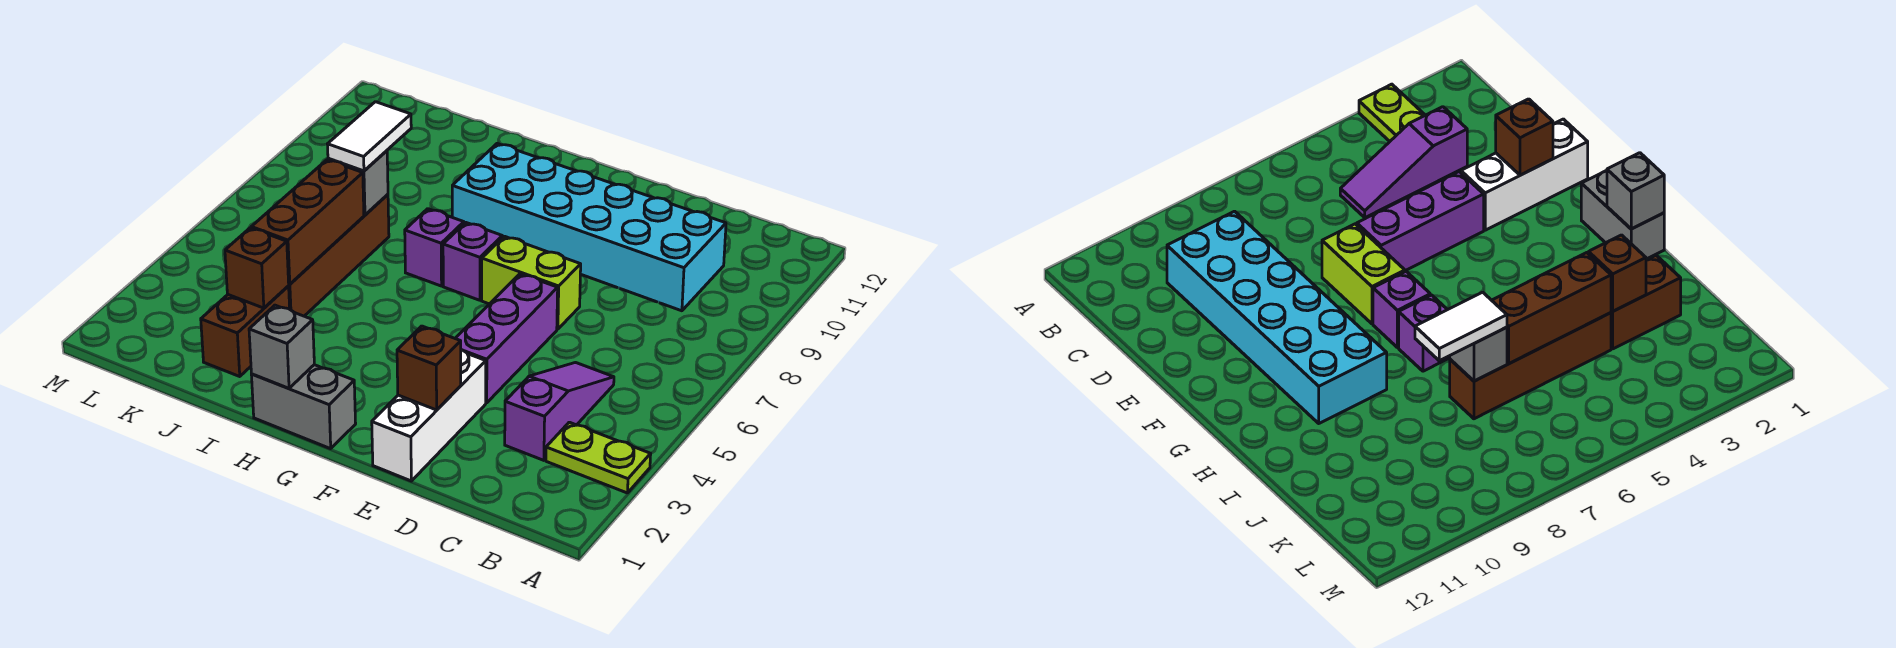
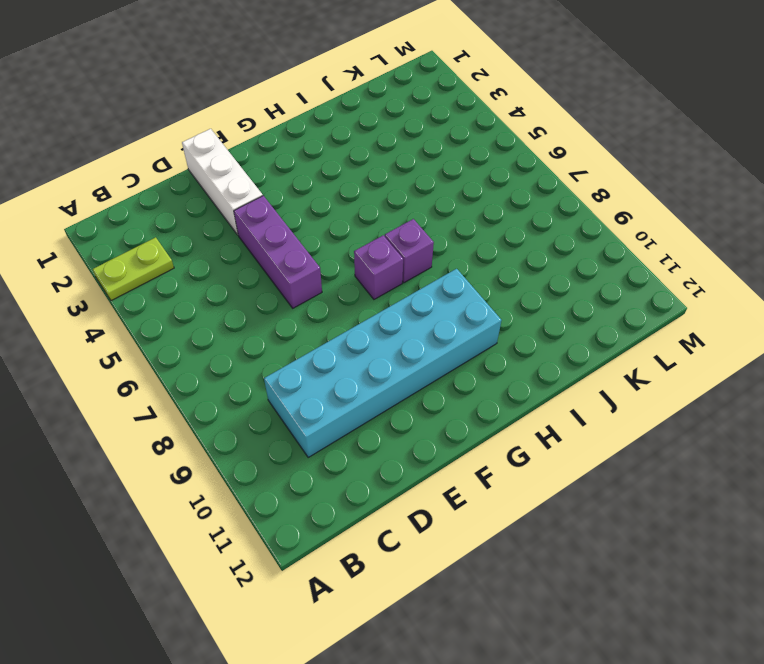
none -> purple slope C3:C5 level 1 top 3
none -> lime brick E7:F7 level 1
none -> grey brick G1:H1 level 1

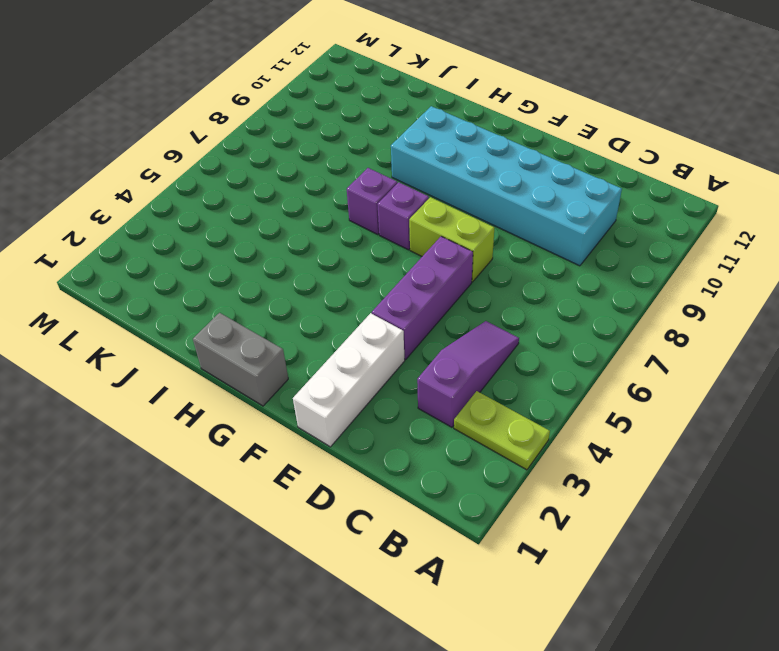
none -> brown brick J2:J3 level 1
none -> brown brick J4:J7 level 1
none -> brown brick E2 level 2

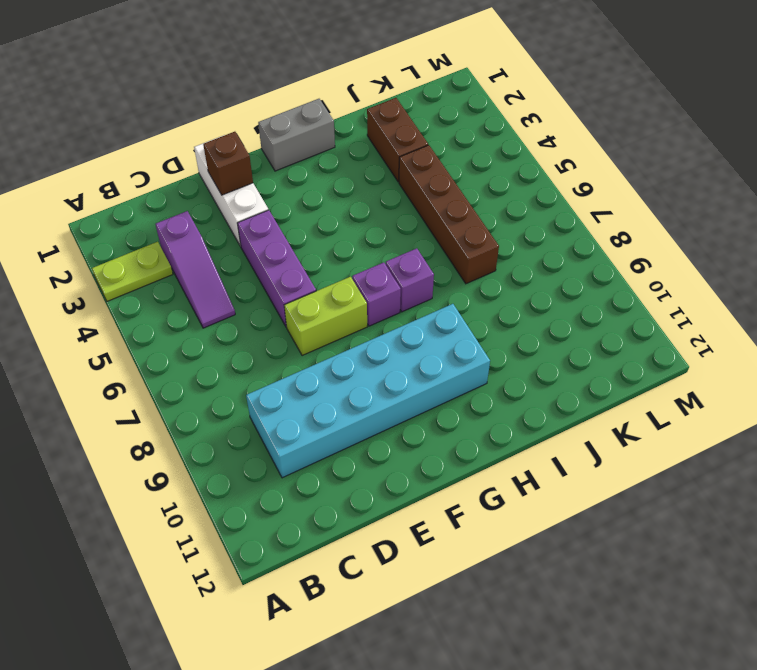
none -> grey brick H1 level 2
none -> brown brick J3 level 2
none -> brown brick J4:J6 level 2

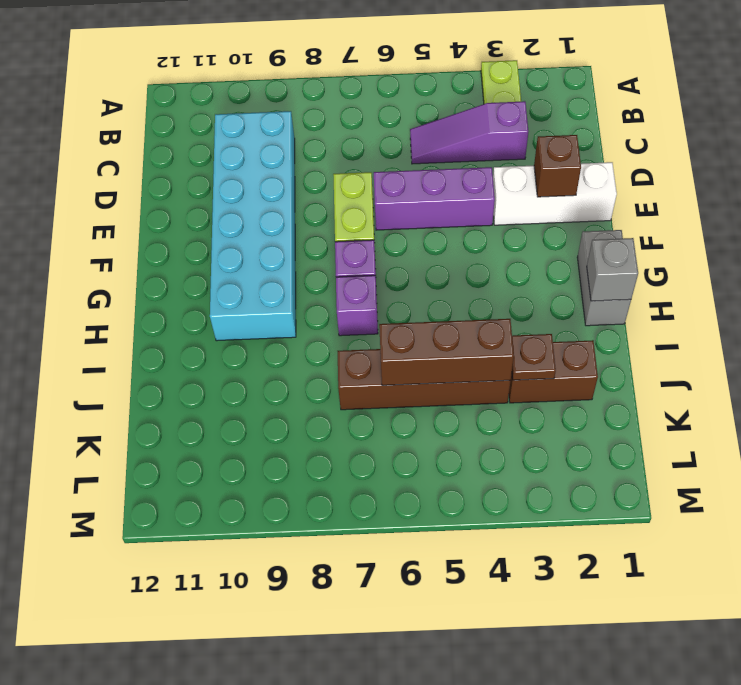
brown plate J3 level 2 -> brown brick J3 level 2
none -> grey brick J7 level 2
none -> white tile J7:J8 level 3

